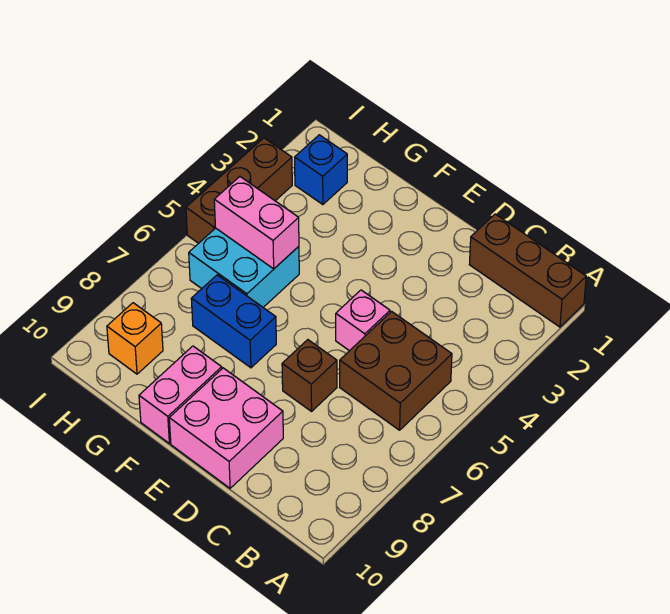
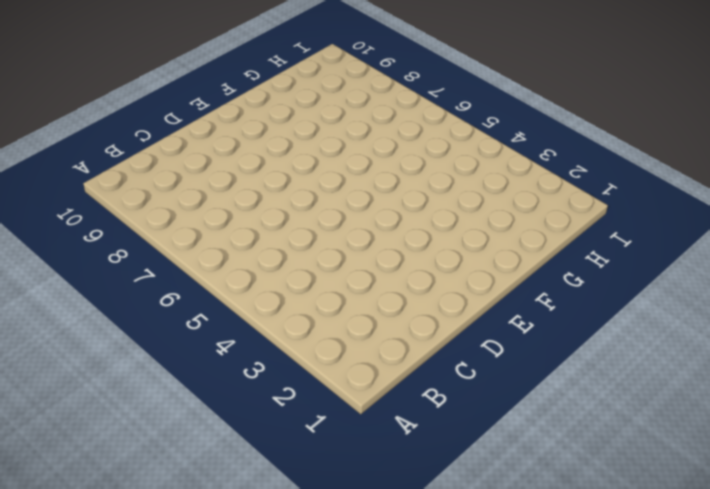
none -> brown brick A1:C1 level 1
none -> brown brick B5:C6 level 1
none -> pink brick D5 level 1

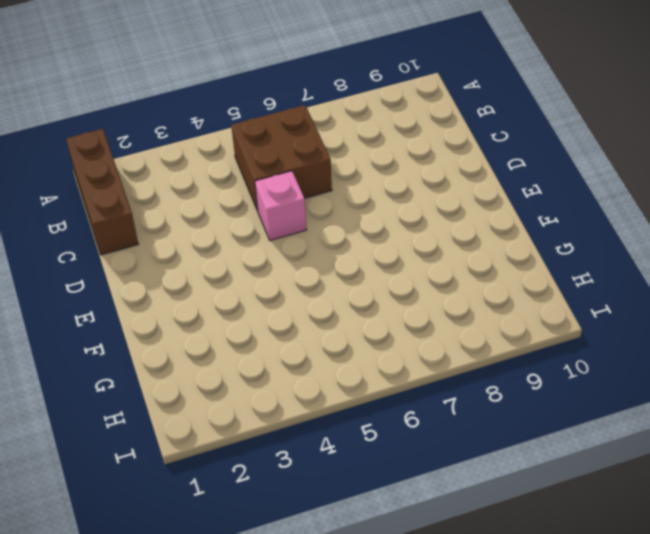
none -> brown brick D7 level 1
none -> pink brick D9:E10 level 1
none -> blue brick F7:G7 level 1

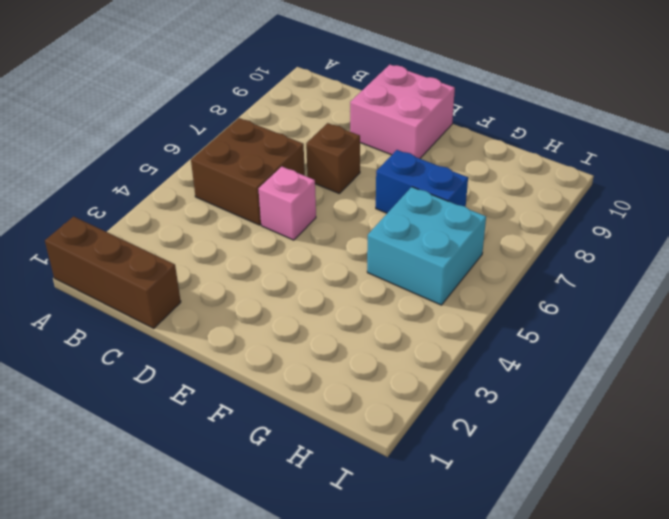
none -> pink brick F9:F10 level 1
none -> blue brick H2 level 1
none -> orange brick H9 level 1

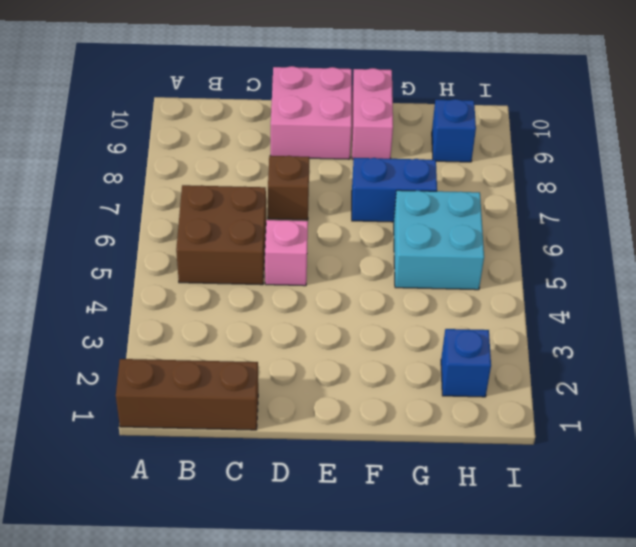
blue brick H9 level 1 -> orange brick H9 level 1
none -> brown brick I3:I5 level 1
none -> pink brick G5:H5 level 2

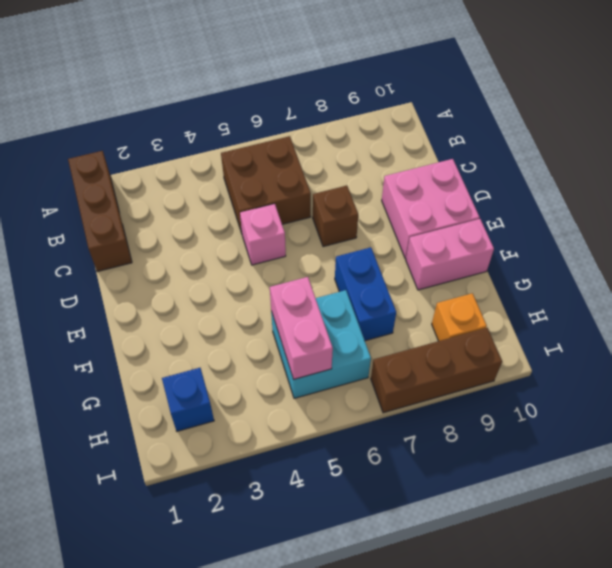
brown brick I7:I9 level 1 -> brown brick I3:I5 level 1

